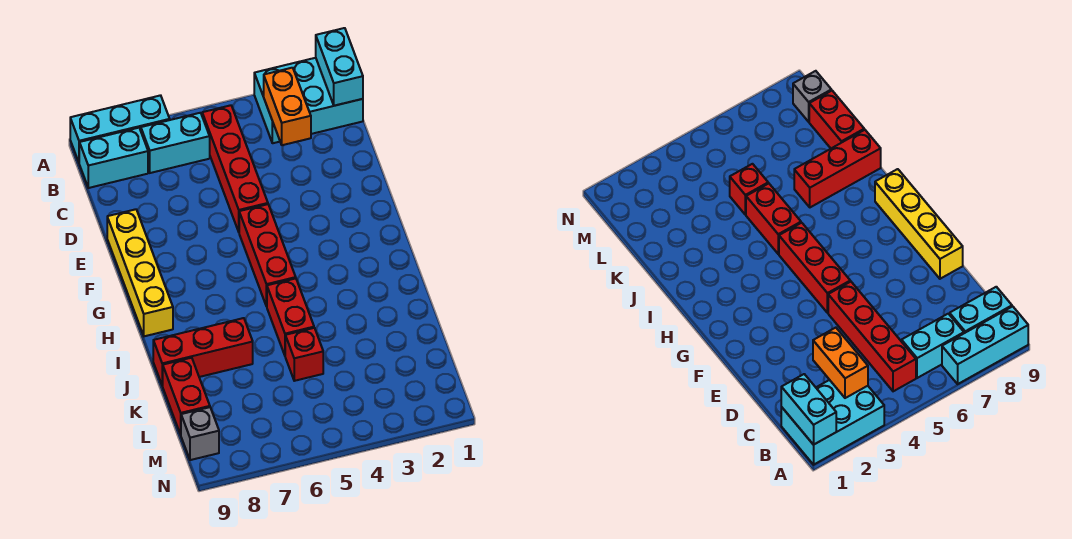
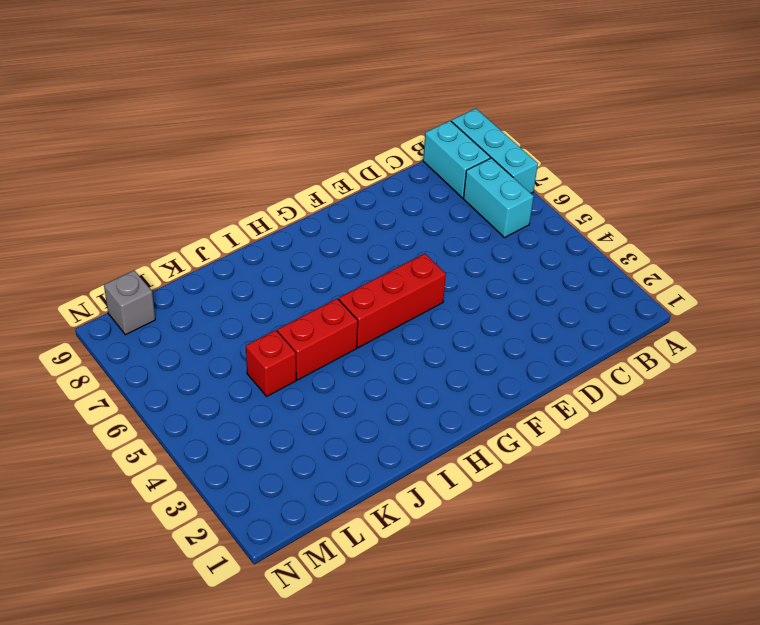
none -> cyan brick A1:B3 level 1
none -> red brick B5:E5 level 1
none -> yellow brick E9:H9 level 1

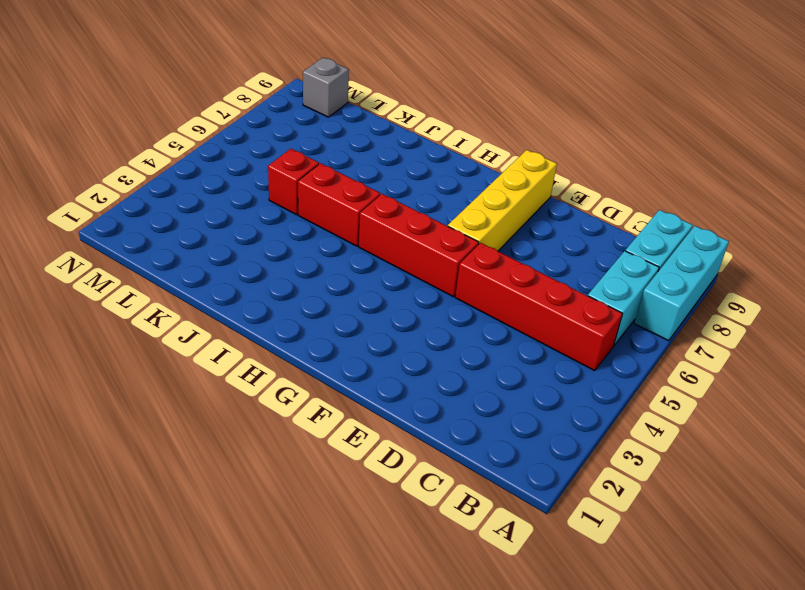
yellow brick F6:F9 level 1 -> yellow brick E9:H9 level 1
none -> cyan brick A1:B3 level 1
none -> red brick J7:J9 level 1
none -> red brick K9:L9 level 1

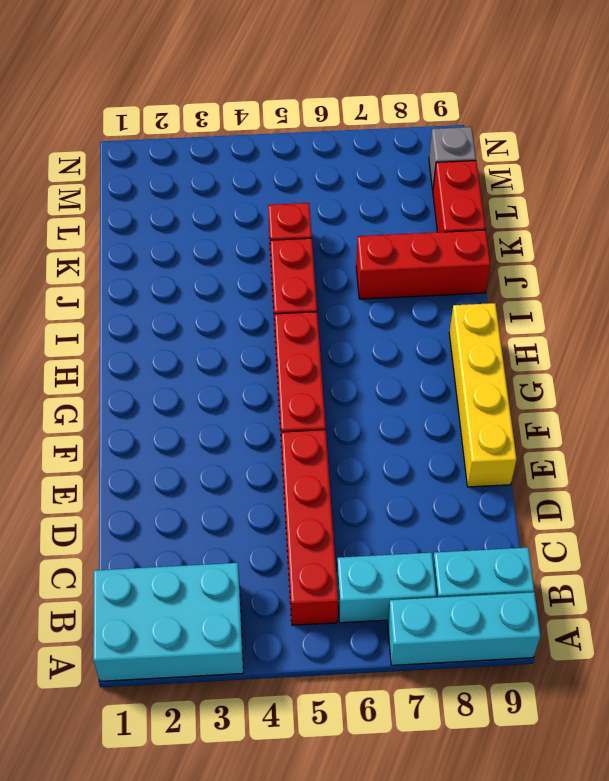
none -> cyan brick A1:B1 level 2
none -> orange brick B3:C3 level 2

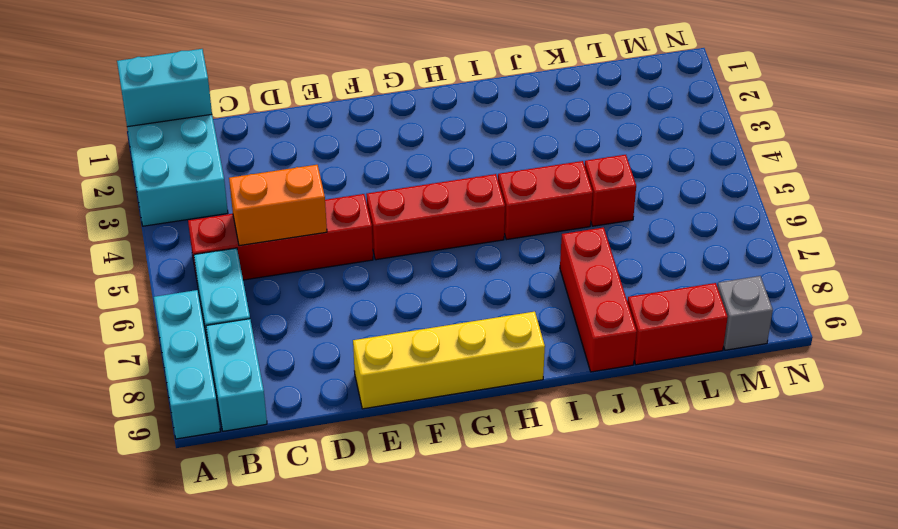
orange brick C5:D5 level 2 -> orange brick B3:C3 level 2

